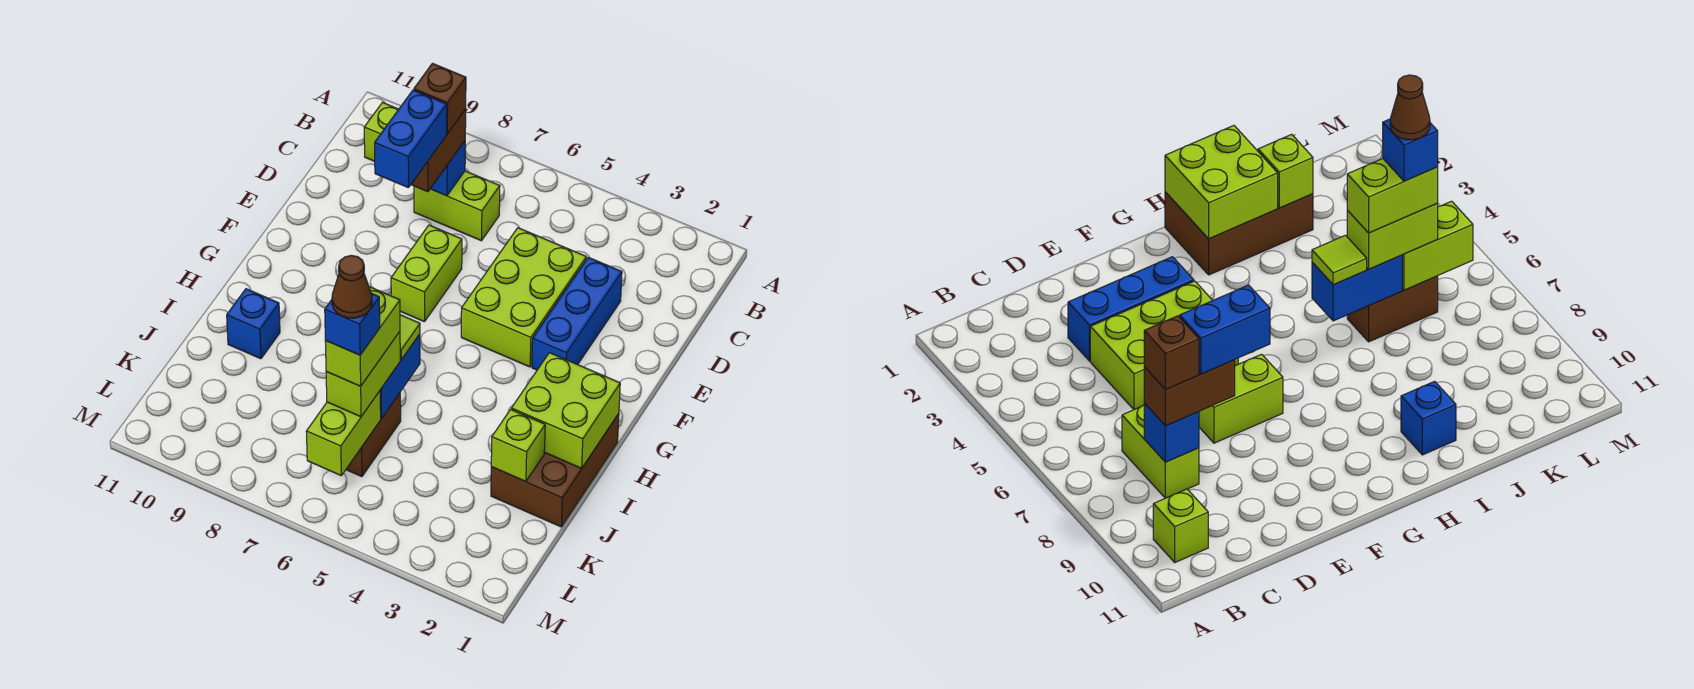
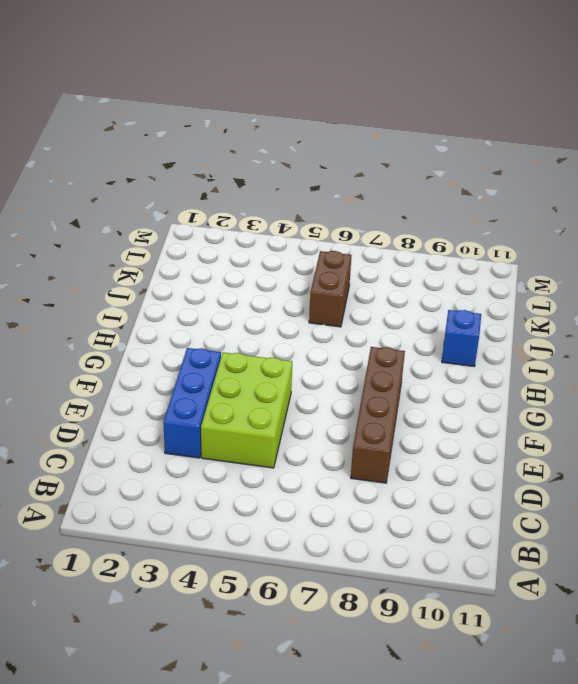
brown brick D8:G8 level 1 -> none
none -> lime brick B10 level 1
none -> lime brick C7:C8 level 1
none -> lime brick E7:F7 level 1

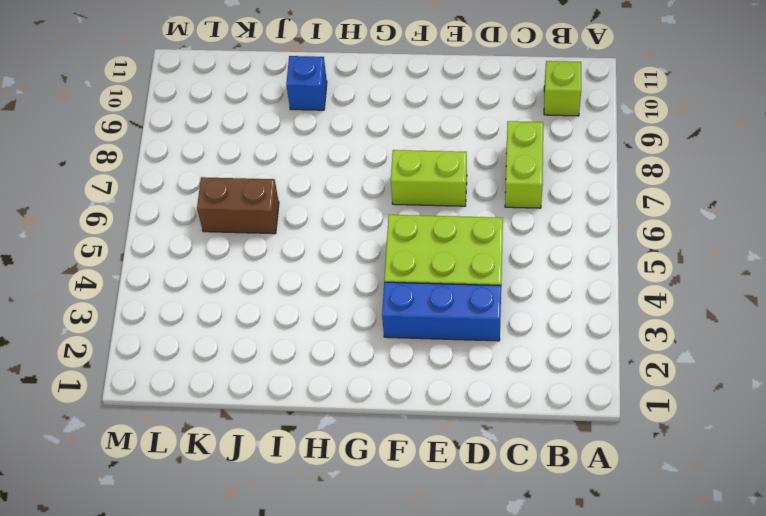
none -> brown brick H1:J2 level 1
none -> blue brick C8 level 2
none -> lime brick H1:I2 level 2

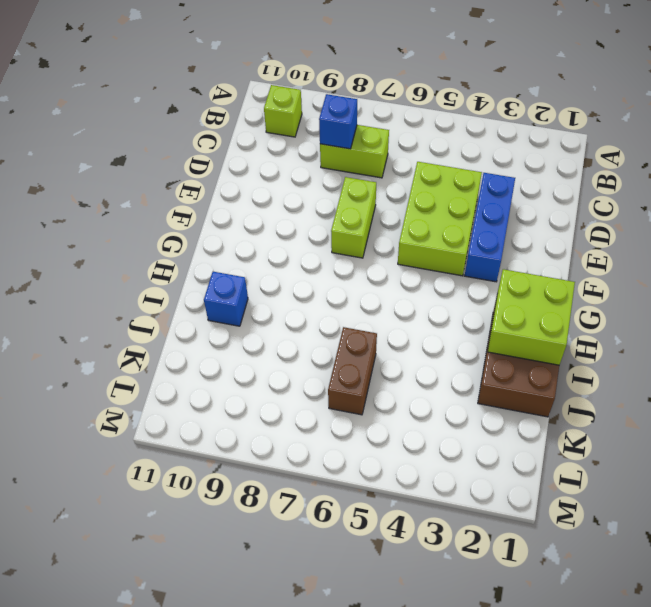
none -> blue brick I6:J6 level 2
none -> lime brick J2 level 2
none -> lime brick K6:L6 level 2

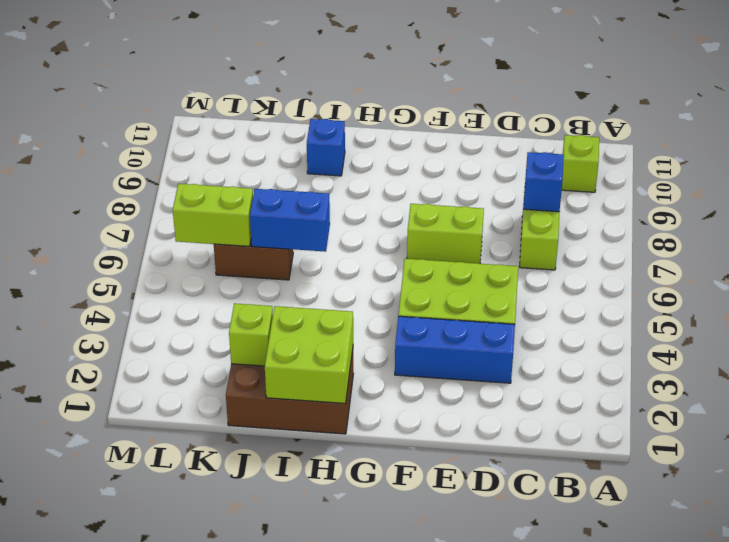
none -> brown brick C8:D8 level 3
none -> lime tile I6 level 3
none -> lime brick J6:K6 level 3

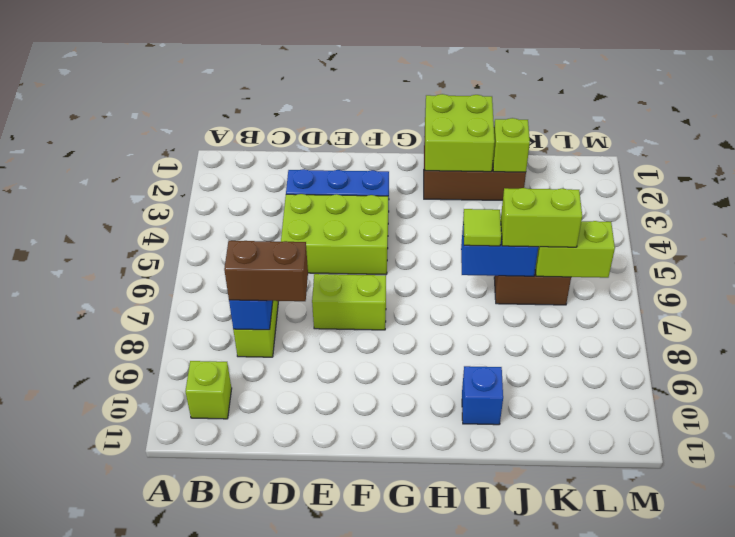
none -> brown brick C8 level 4
none -> blue brick D8:E8 level 4
none -> lime brick J6:K6 level 4

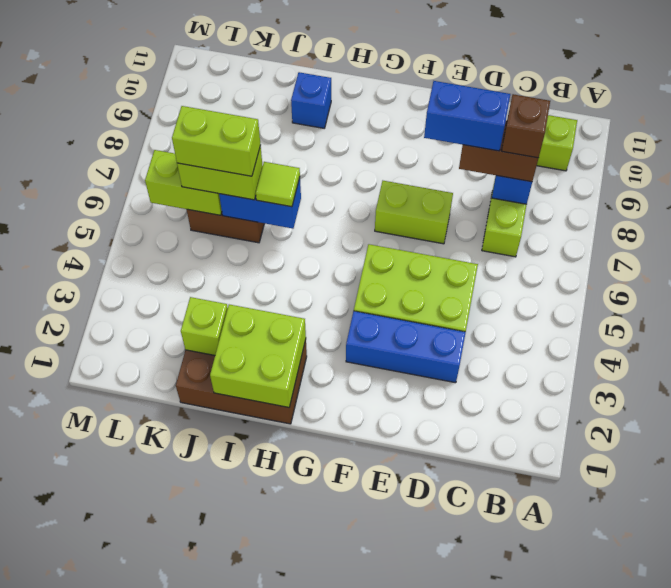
none -> blue brick K6 level 5
none -> brown cone K6 level 6

